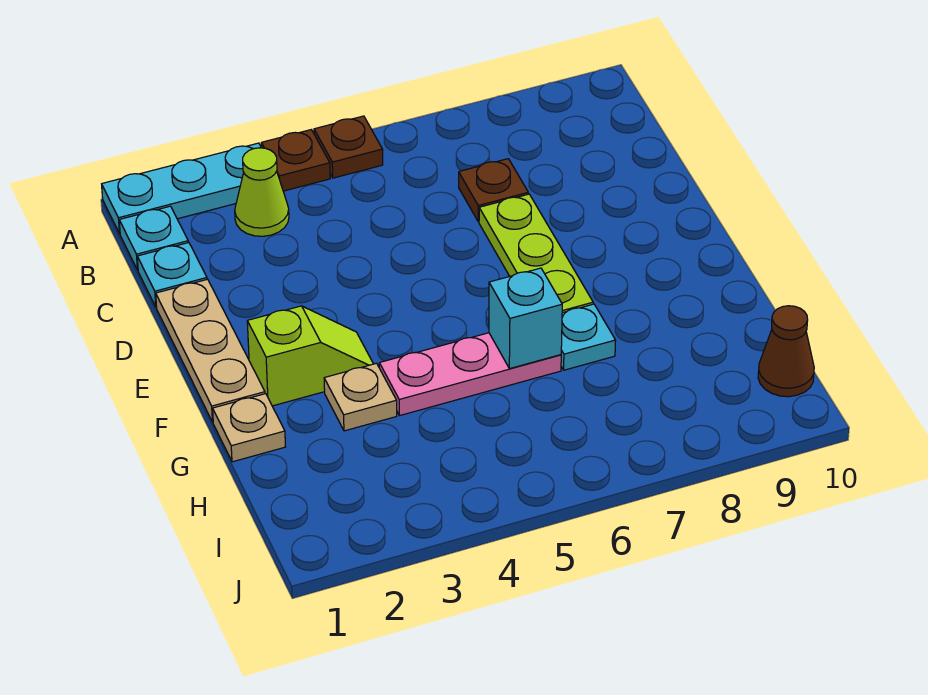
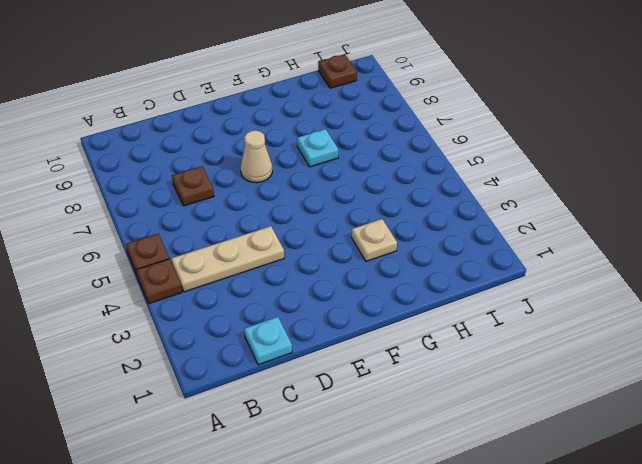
tan plate B4:D4 level 1 -> tan plate D1:F1 level 1
tan cone E7 level 1 -> lime plate D7:F7 level 1
brown plate I10 level 1 -> brown cone I10 level 1
none -> cyan plate A1:A3 level 1
none -> cyan plate B1 level 1
none -> lime cone B3 level 1

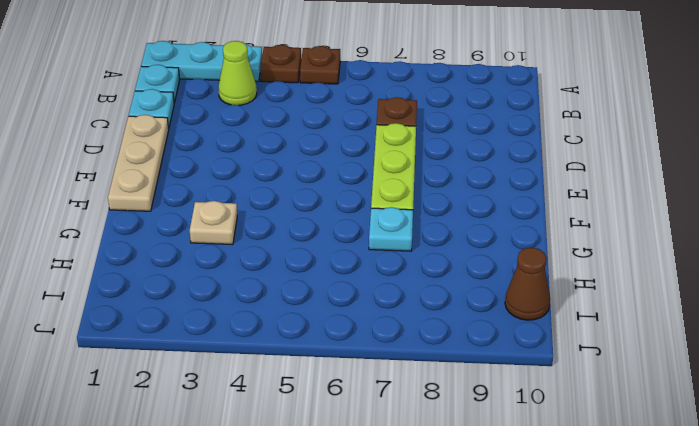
none -> lime slope F2:F3 level 1 top 2
none -> tan plate G1 level 1
none -> pink plate G4:G6 level 1

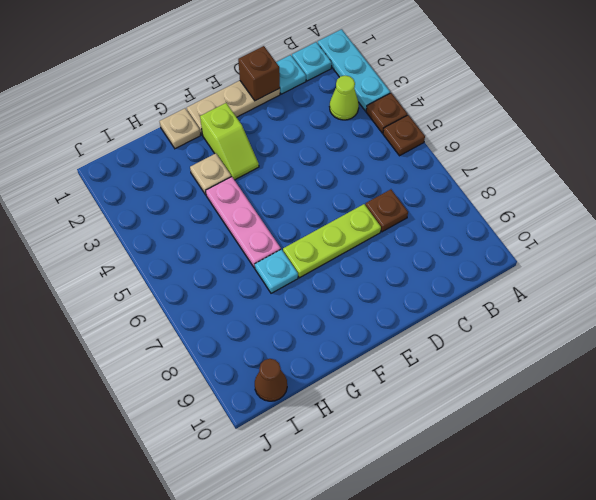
brown brick D1 level 2 -> none
none -> cyan brick G6 level 2

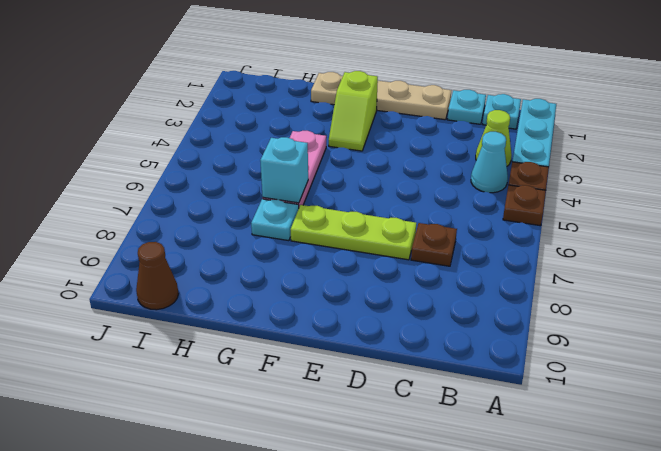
cyan cone B4 level 1 -> none
none -> tan plate G3 level 1

